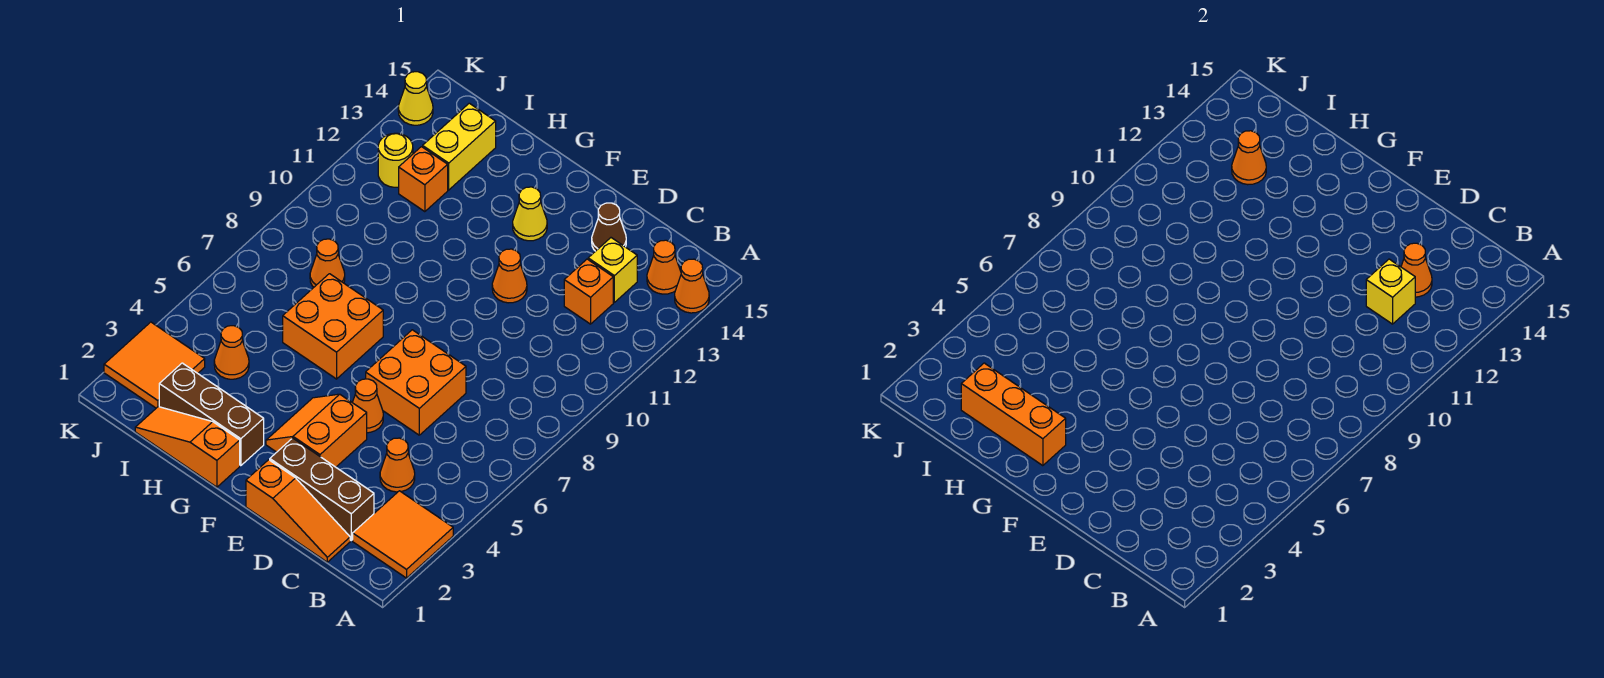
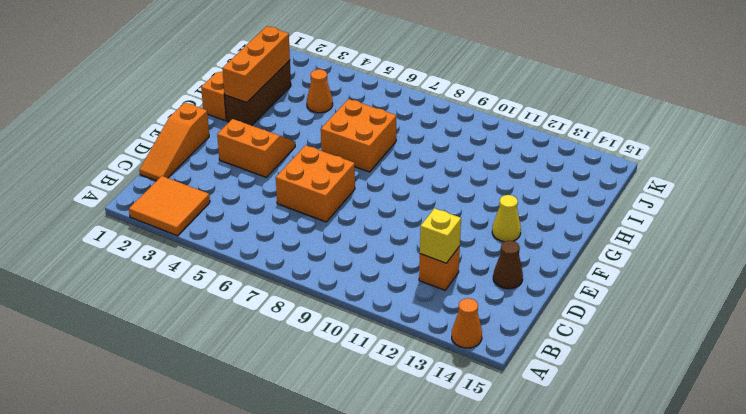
none -> orange cone B14 level 1
none -> brown brick C2:E2 level 1
none -> orange cone C4 level 1

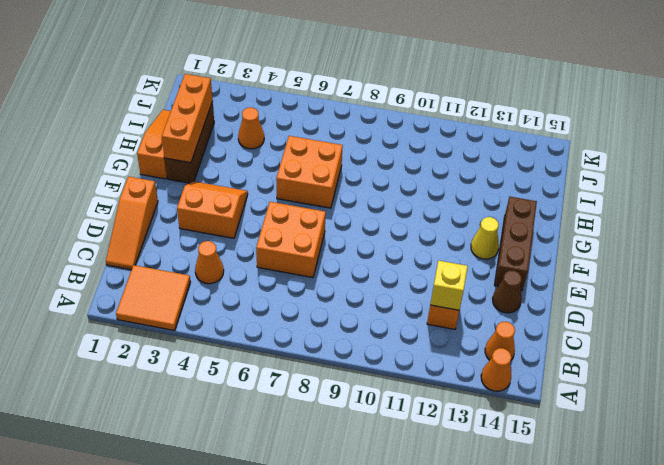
brown brick E14:G14 level 1 -> brown brick C2:E2 level 1
none -> yellow brick C13 level 1
none -> orange cone E5 level 1
none -> orange cone E11 level 1

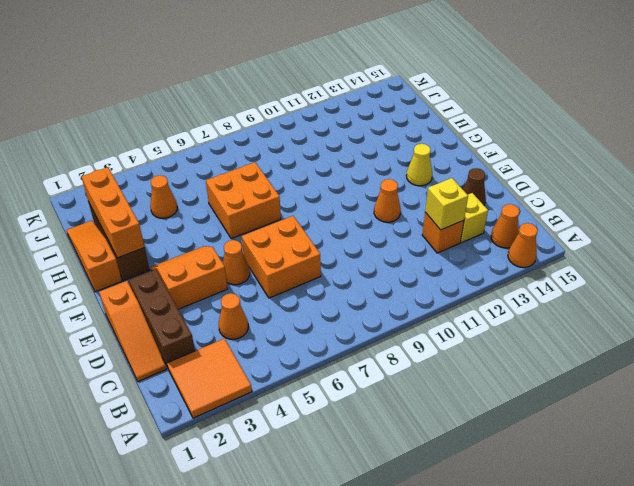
none -> orange cone I8 level 1
none -> orange brick I12 level 1
none -> yellow brick I13:I14 level 1

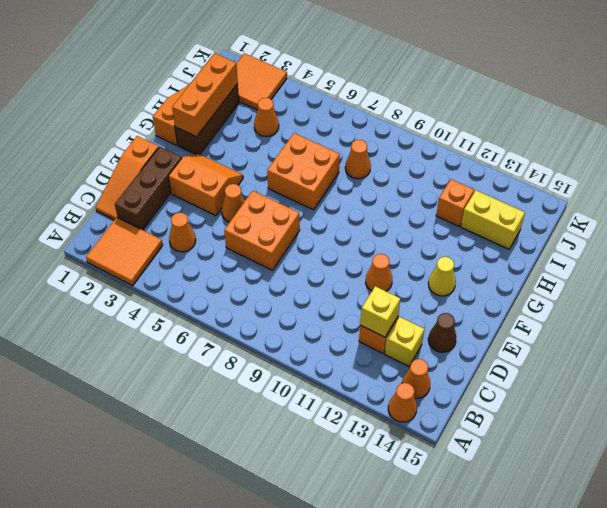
none -> yellow round brick J12 level 1
none -> yellow cone K14 level 1
none -> orange cone C13 level 2

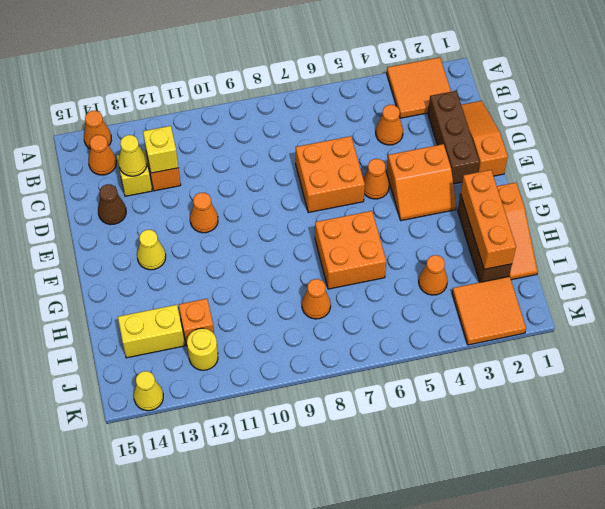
yellow cone C13 level 2 -> orange cone C13 level 2
none -> orange cone I13 level 2

